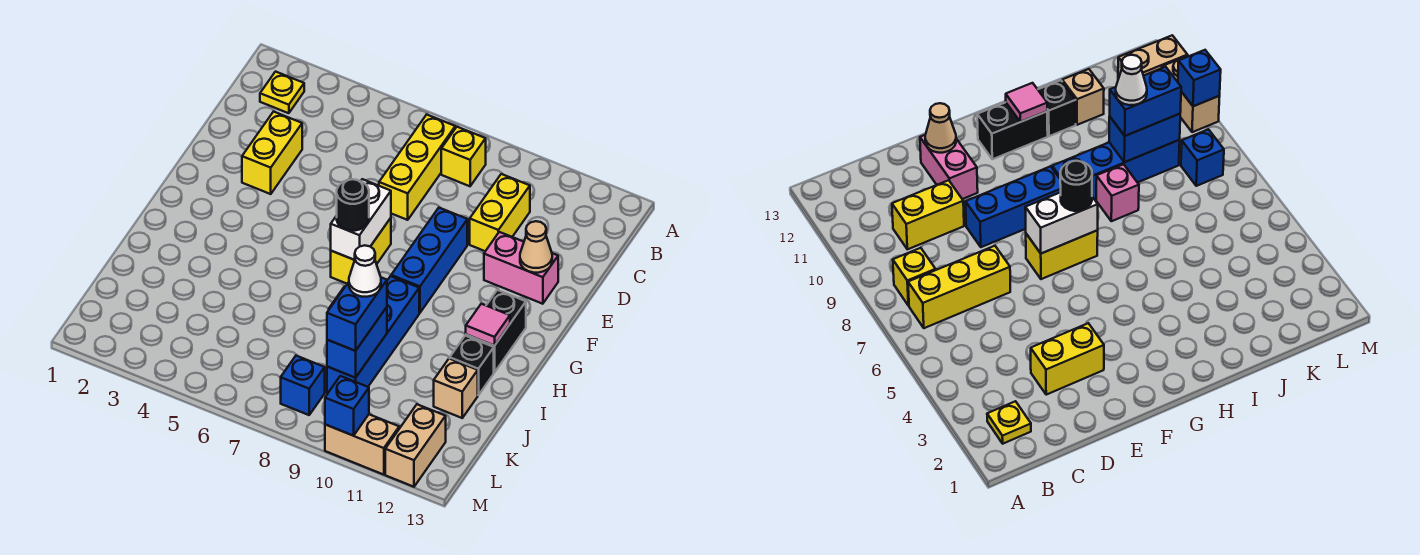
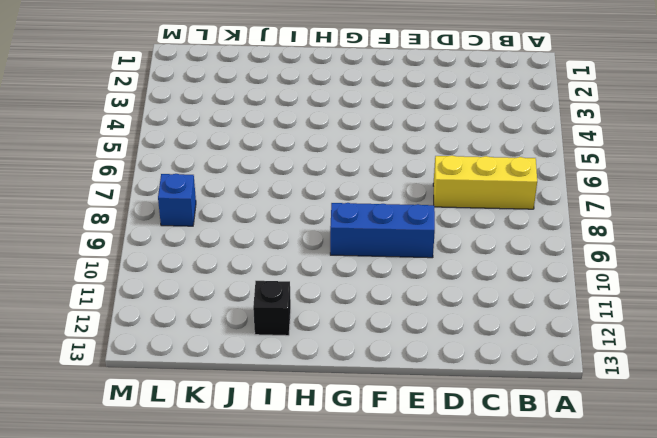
none -> yellow plate B2 level 1
none -> yellow brick B8 level 1
none -> yellow brick C10:D10 level 1

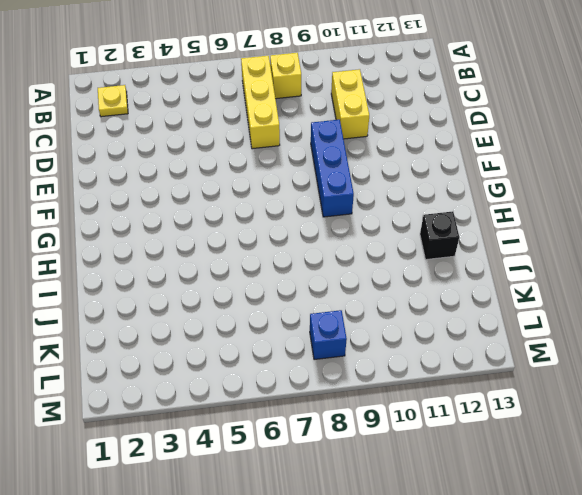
none -> yellow brick D3:E3 level 1
none -> pink brick E11:E12 level 1
none -> yellow brick F7:G7 level 1

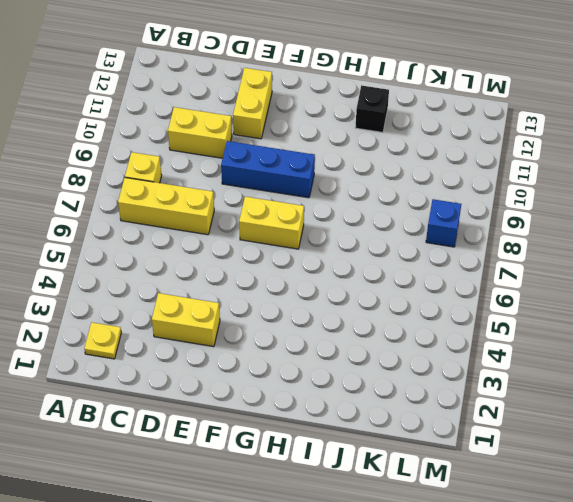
yellow brick E11:E12 level 1 -> pink brick E11:E12 level 1
none -> black brick G12:H12 level 1
none -> blue brick H9:K9 level 1
none -> pink brick I8 level 1

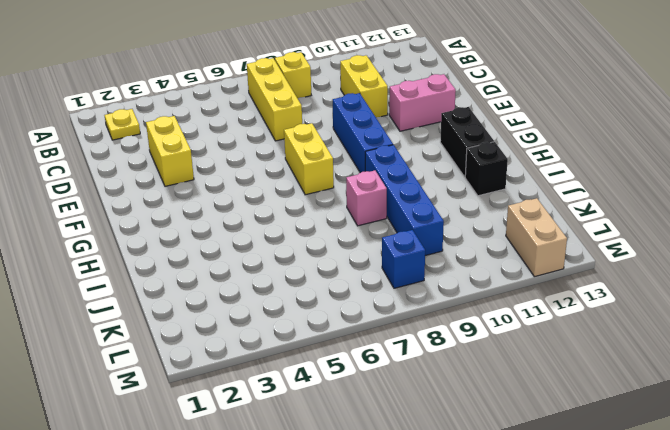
none -> tan brick J12 level 1
none -> tan brick M10:M11 level 1
none -> tan cone E12 level 2

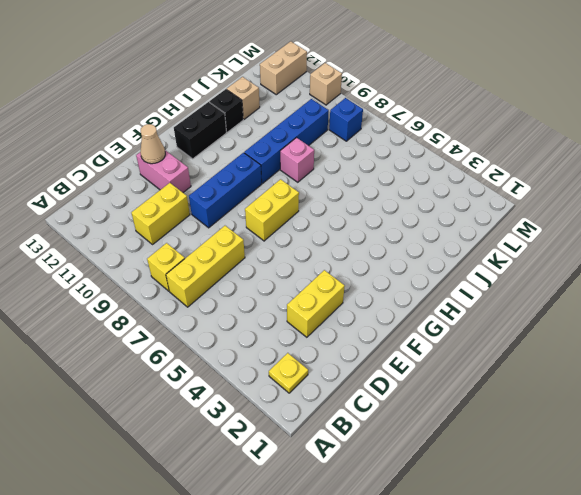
tan brick M10 level 1 -> tan brick M10:M11 level 1
none -> white brick F7:G7 level 2
none -> pink tile H12 level 2
none -> blue brick J9:K9 level 2

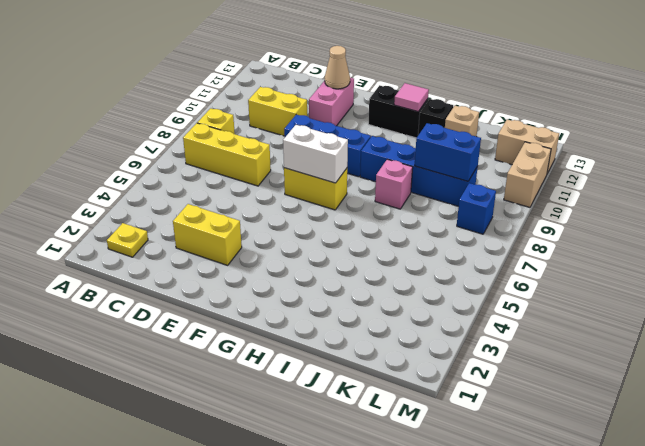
none -> blue brick M10 level 2
none -> black round brick G7 level 3
none -> blue brick J9:K9 level 3

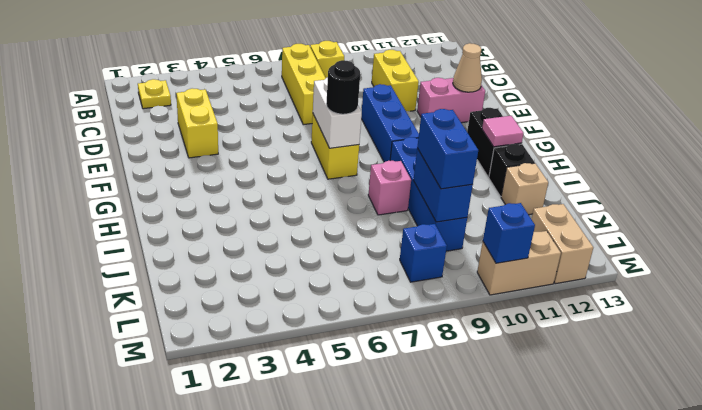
none -> white cone J9 level 4

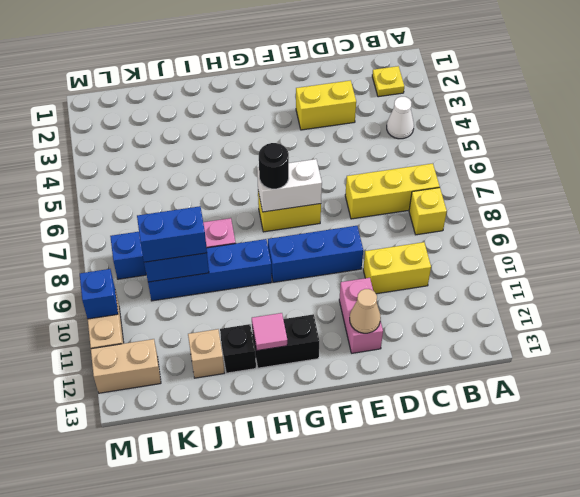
white cone B4 level 1 -> white cone J9 level 4

